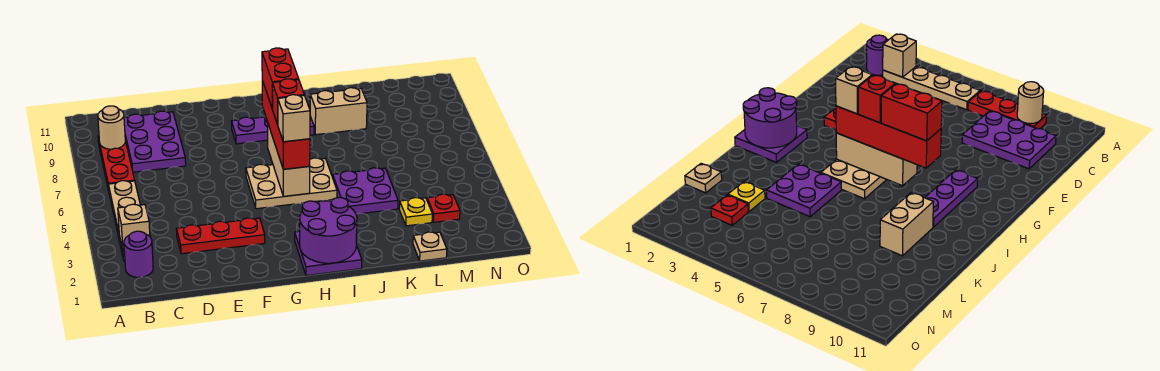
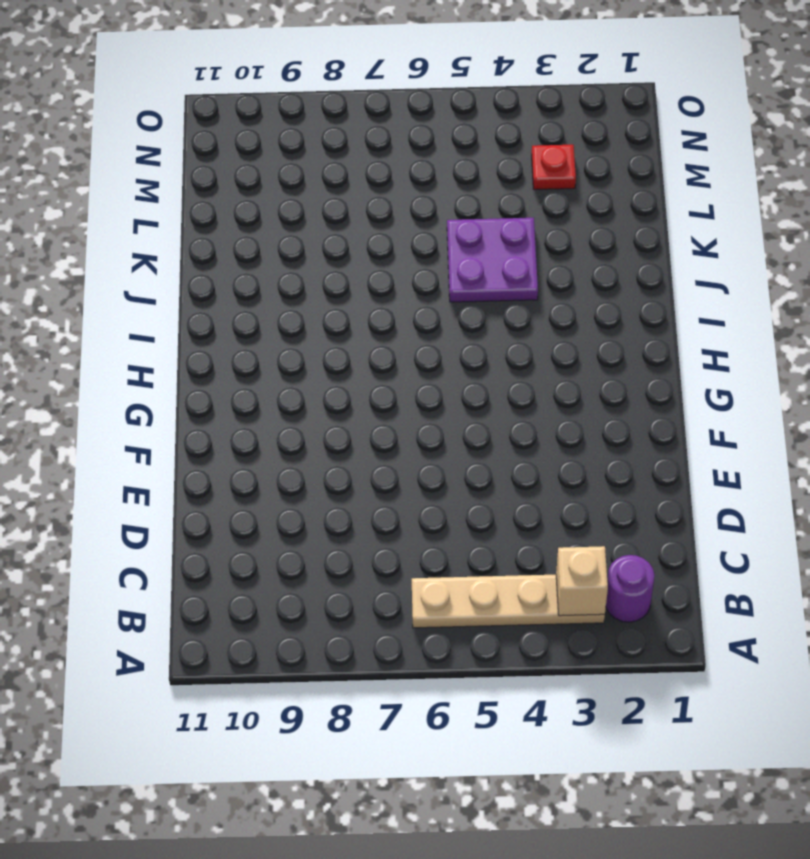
none -> red plate B7:B9 level 1
none -> purple plate C8:D10 level 1
none -> red plate D3:F3 level 1

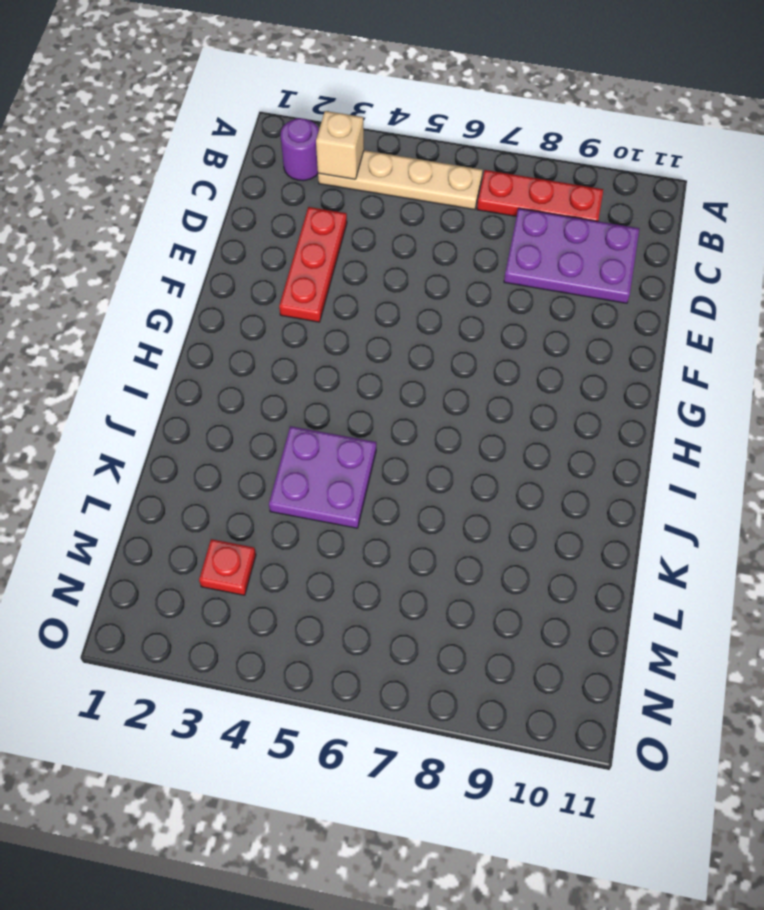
none -> tan plate G5:I6 level 1
none -> purple plate G9:I9 level 1
none -> purple plate H1:I2 level 1

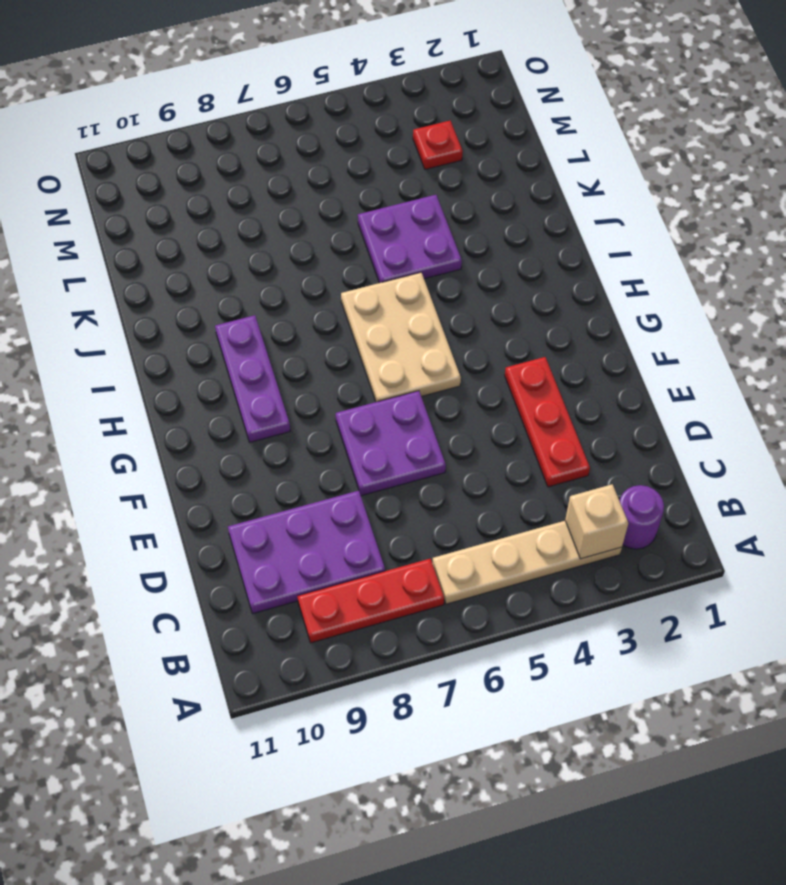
purple plate E6:F7 level 1 -> purple plate H1:I2 level 1
none -> tan brick J9:K9 level 1
none -> tan plate L1 level 1
none -> yellow plate L3 level 1

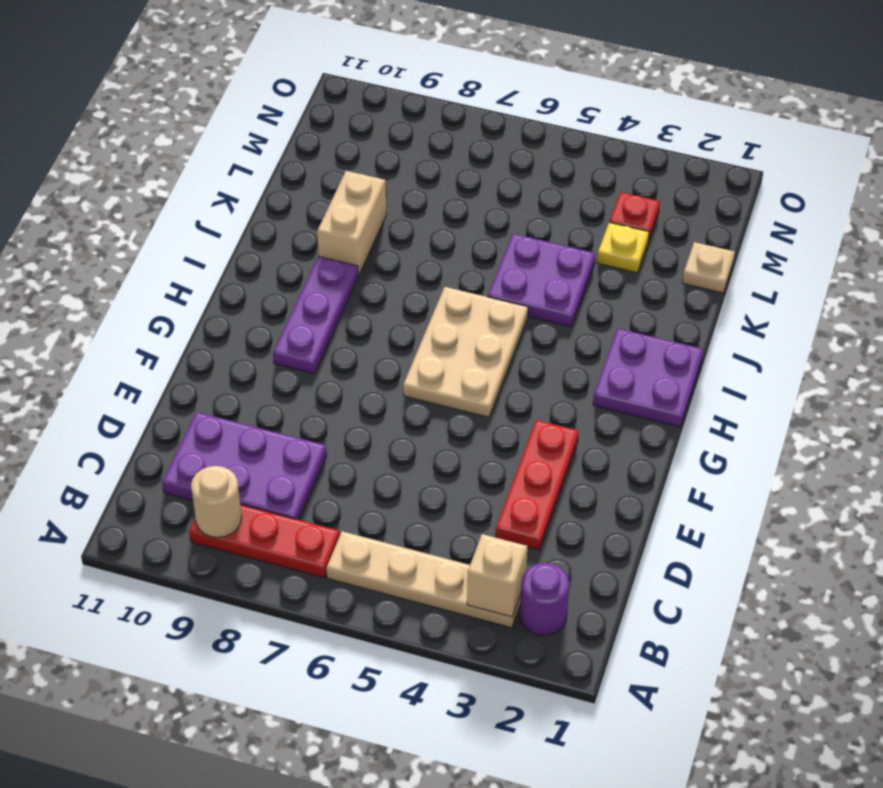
none -> purple round brick H1:I2 level 2
none -> tan brick H5:H7 level 2
none -> red brick H5:H8 level 3

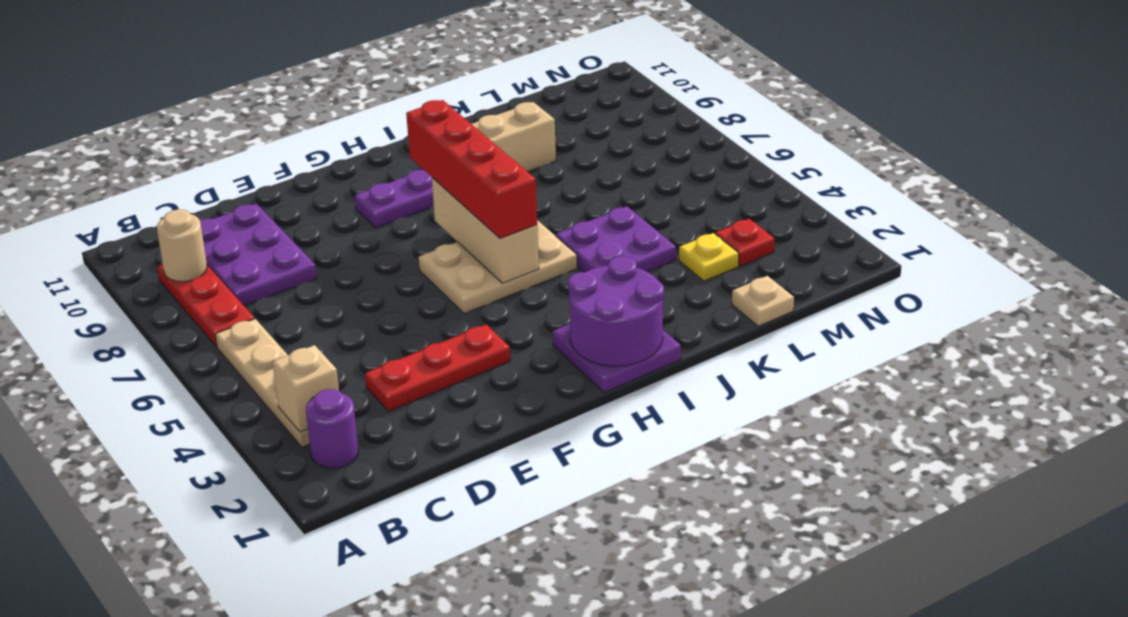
none -> tan brick H5 level 4
none -> red brick H6 level 4
none -> red brick H7:H8 level 4

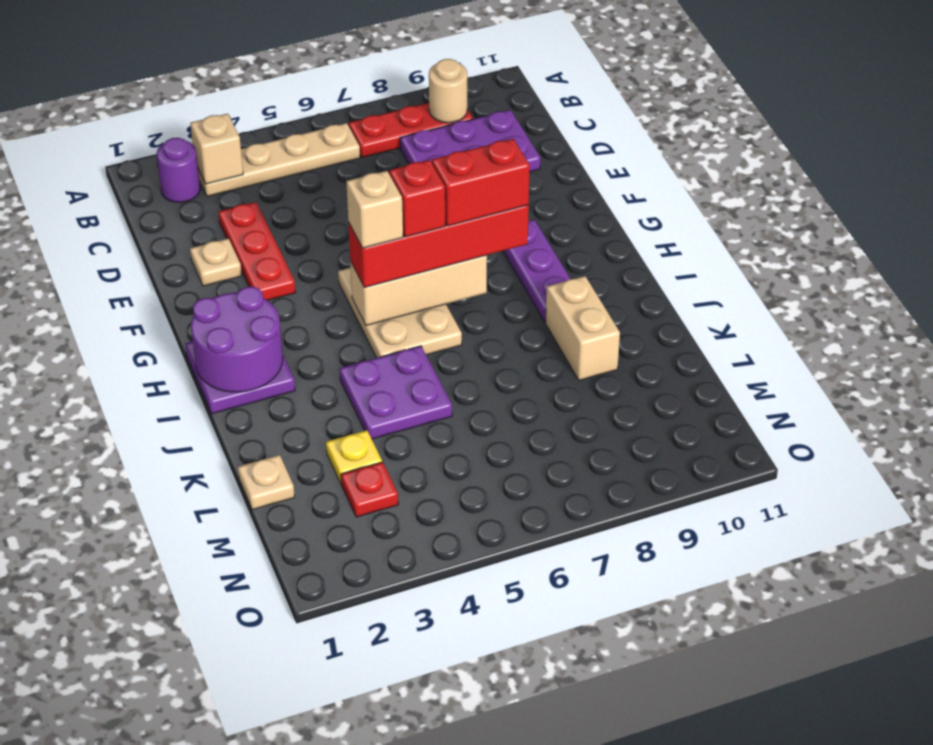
tan plate E2 level 1 -> none

